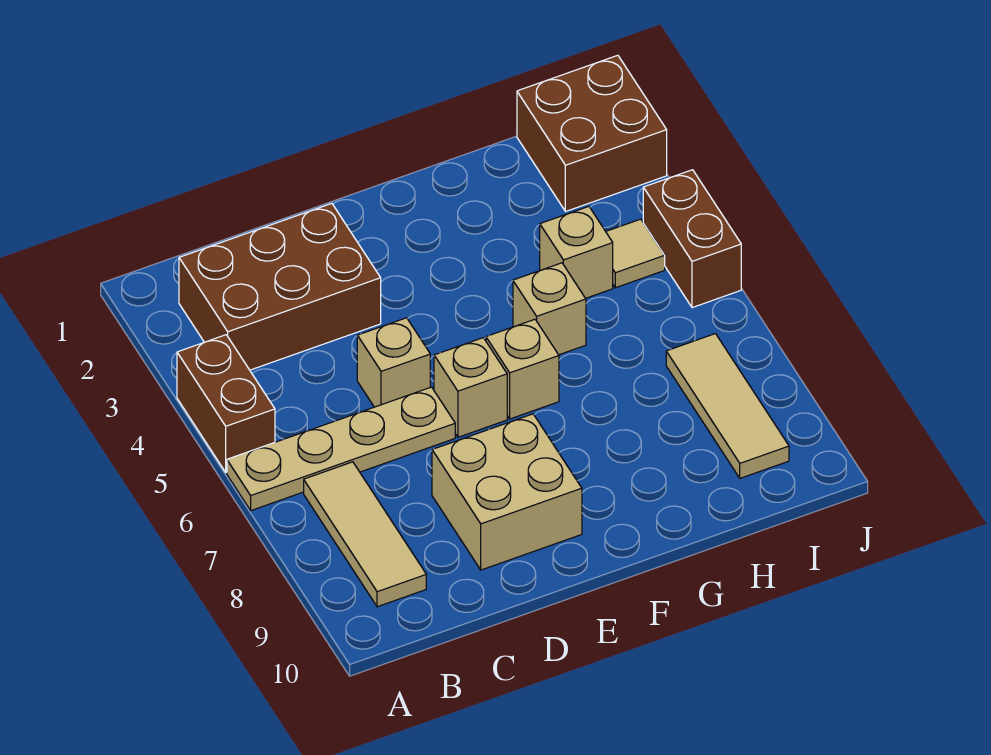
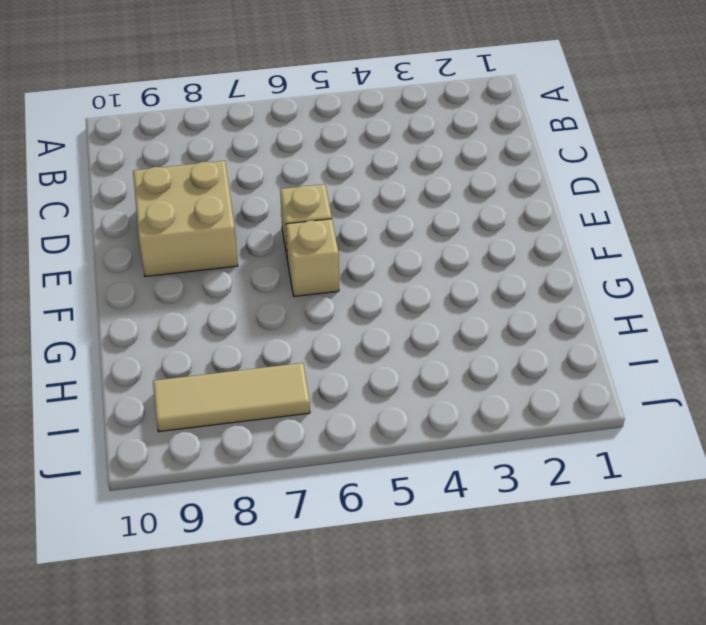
none -> brown brick A4:A5 level 1
none -> tan plate A6:D6 level 1
none -> brown brick B2:D3 level 1

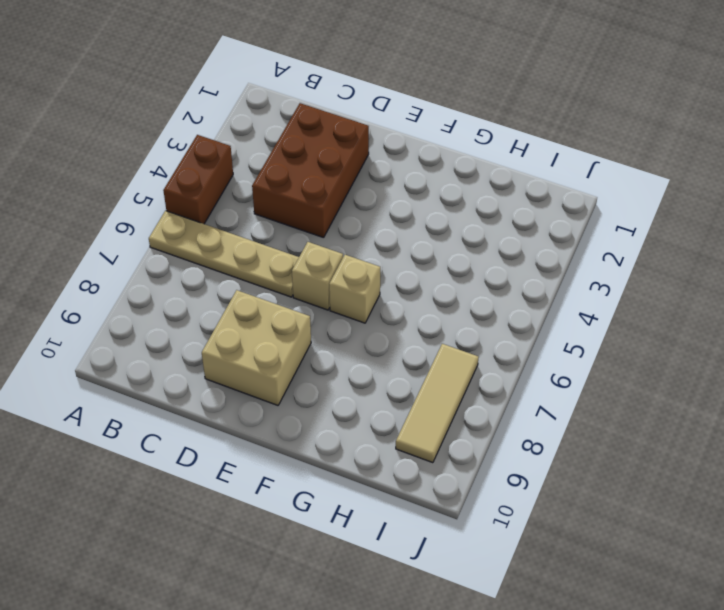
brown brick C2:D4 level 1 -> brown brick B2:D3 level 1
none -> tan tile B7:B9 level 1
none -> tan brick D5 level 1
none -> tan brick G5 level 1

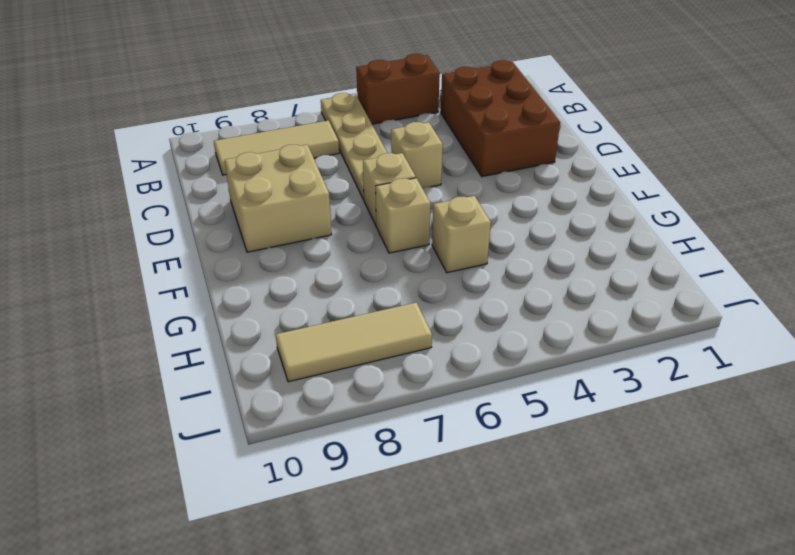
none -> tan brick H4 level 1
none -> brown brick I1:J2 level 1
none -> tan tile I4 level 1

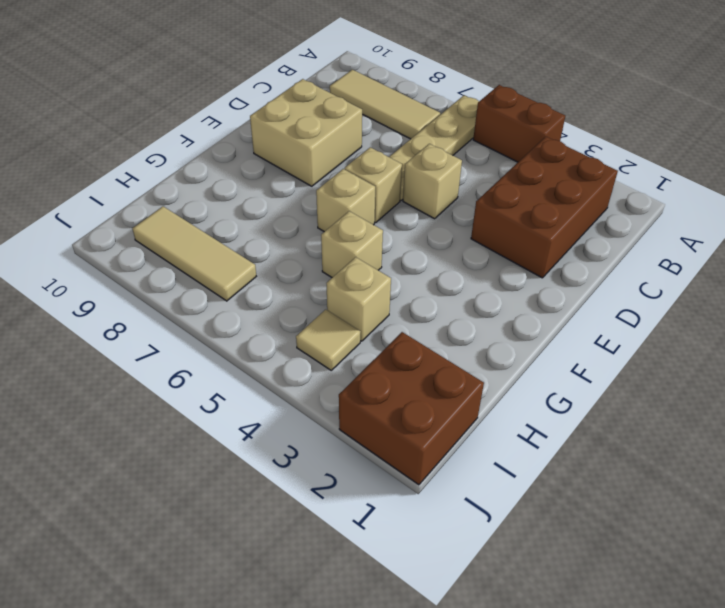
none -> brown brick J4:J5 level 1

